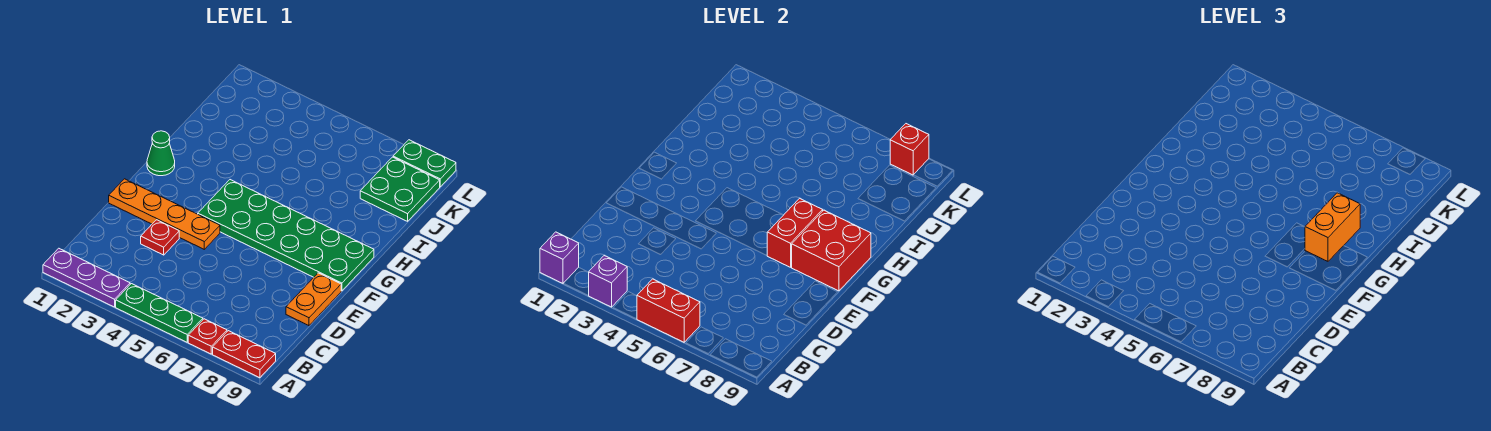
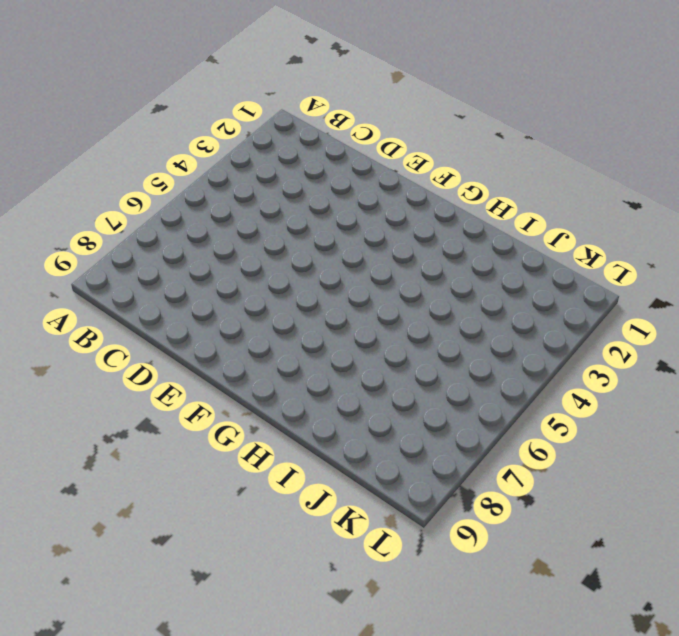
none -> purple plate A1:A3 level 1
none -> green plate A4:A6 level 1
none -> red plate A7 level 1

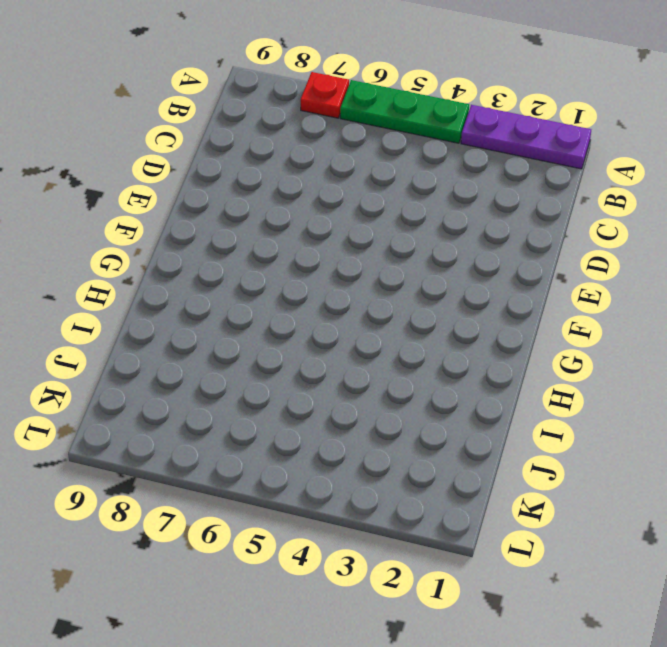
none -> red plate A8:A9 level 1
none -> red plate D3 level 1
none -> orange plate D9:E9 level 1

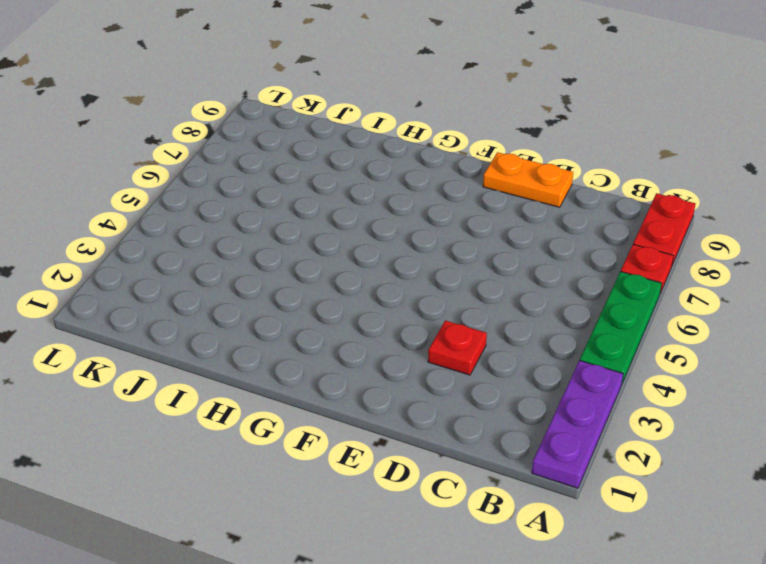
none -> orange plate E1:E4 level 1
none -> green plate F4:G9 level 1
none -> green cone G1 level 1

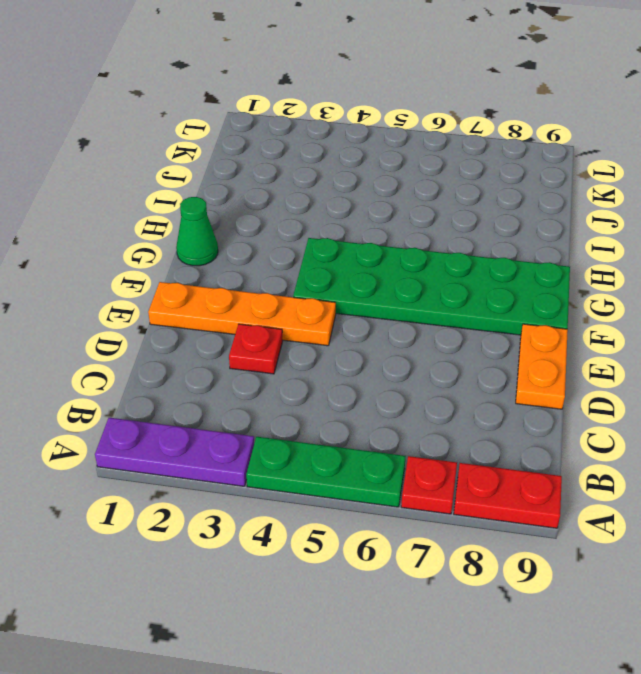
none -> green plate J8:K9 level 1
none -> green plate L8:L9 level 1
none -> purple brick A1 level 2

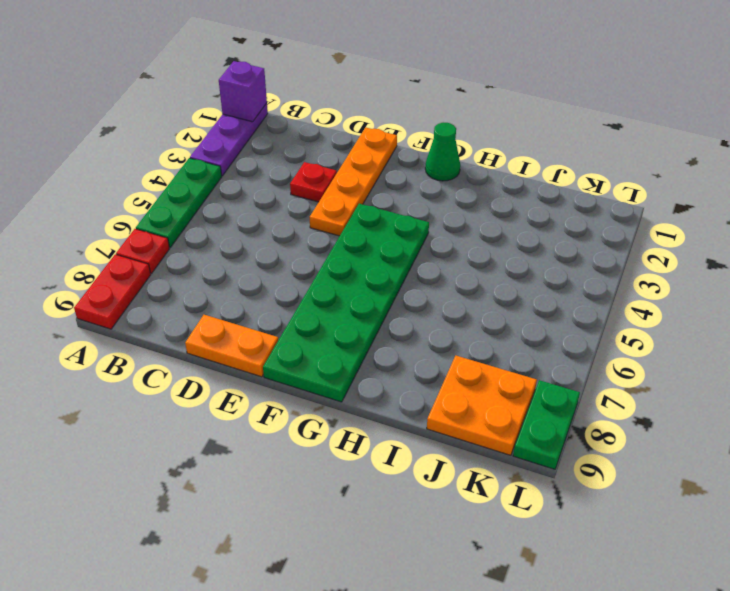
orange plate J8:K9 level 1 -> green plate J8:K9 level 1
none -> purple brick A3 level 2
none -> red brick A5:A6 level 2
none -> red brick F7:G7 level 2

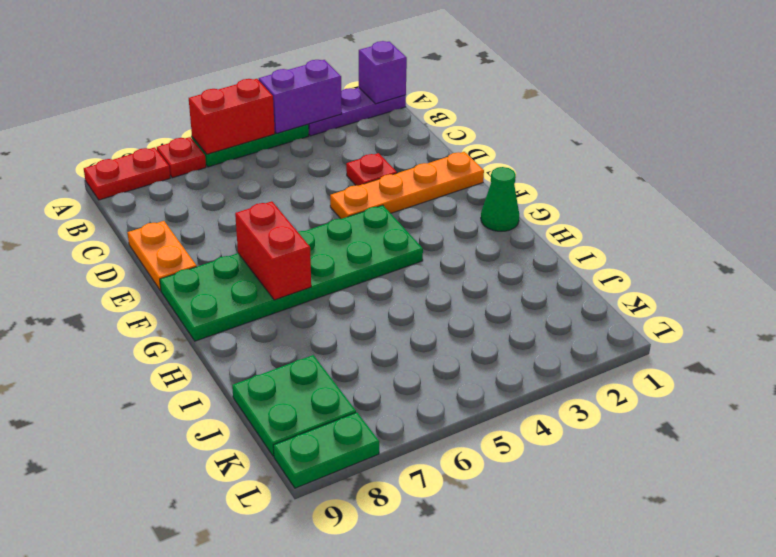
purple brick A3:A4 level 2 -> purple brick A3 level 2
none -> red brick F8:G9 level 2
none -> red brick L8 level 2
none -> orange brick G8:H8 level 3

